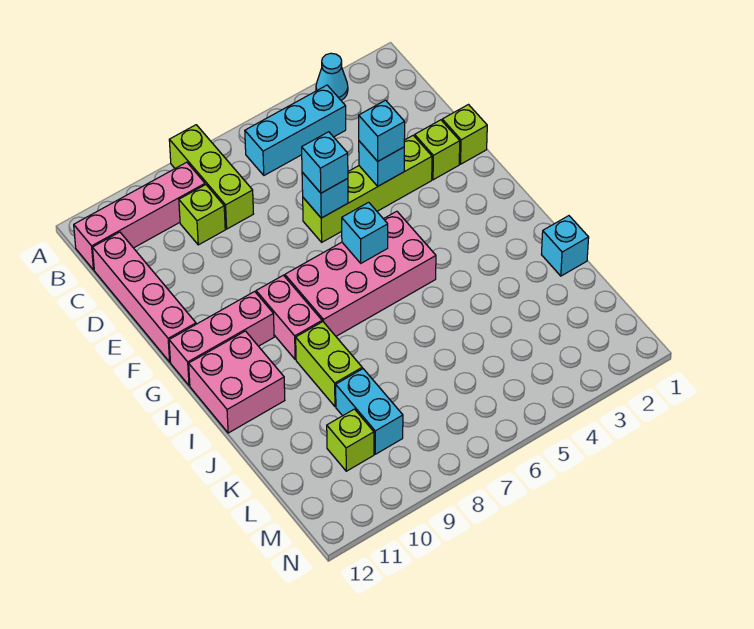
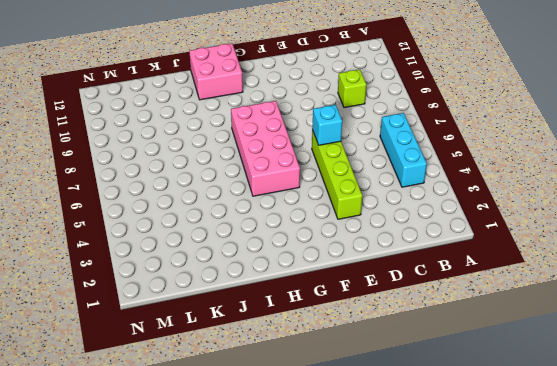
none -> cyan cone A3 level 1
none -> lime brick A8:C8 level 1
none -> pink brick B9:B12 level 1

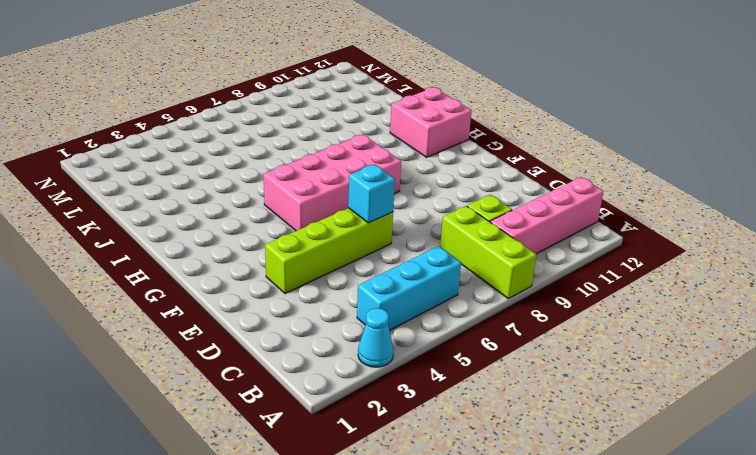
none -> pink brick C12:F12 level 1
none -> lime brick E1 level 1
none -> lime brick E2 level 1

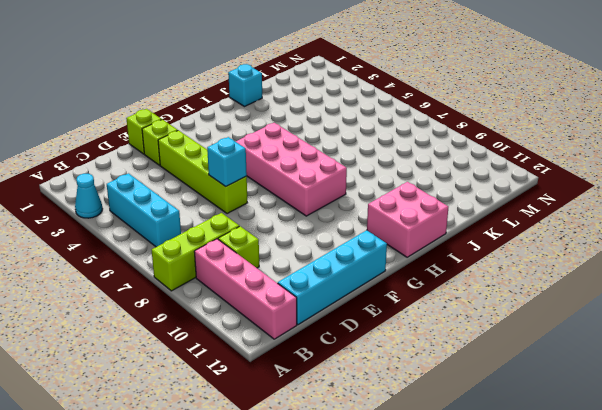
cyan brick C12:F12 level 1 -> pink brick C12:F12 level 1
none -> pink brick G9:H9 level 1
none -> pink brick G10:G12 level 1
none -> lime brick I9:J9 level 1

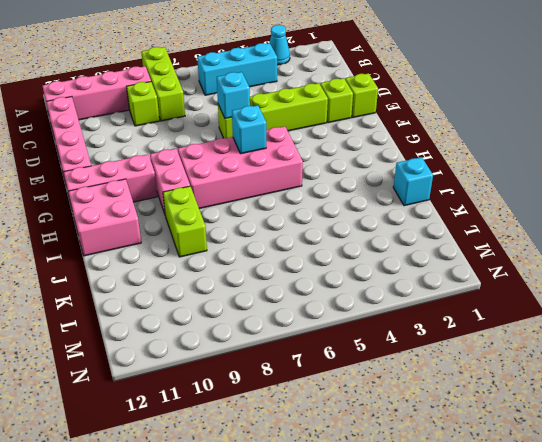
none -> cyan brick K9:L9 level 1
none -> lime brick L10 level 1
none -> cyan brick E4 level 2

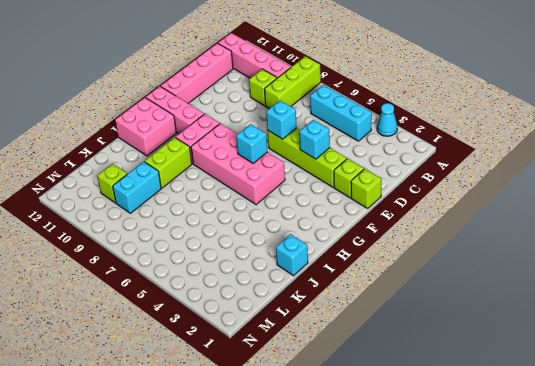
none -> cyan brick E4 level 3
none -> cyan brick E6 level 3

